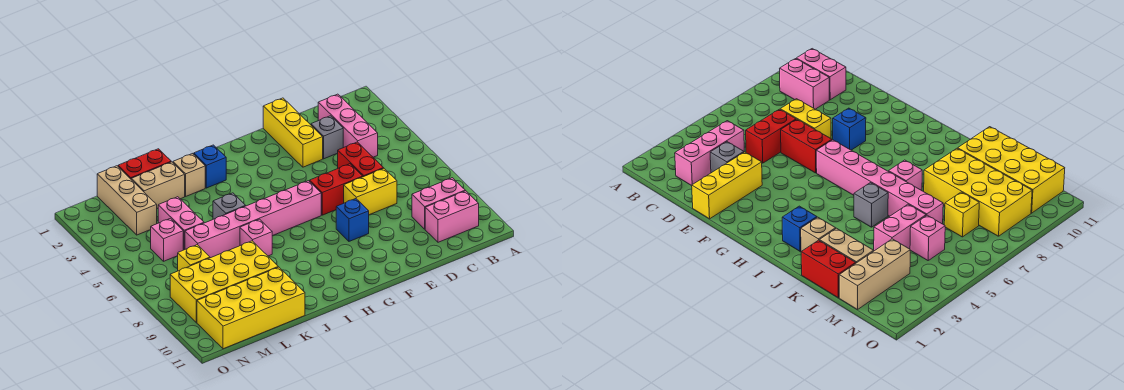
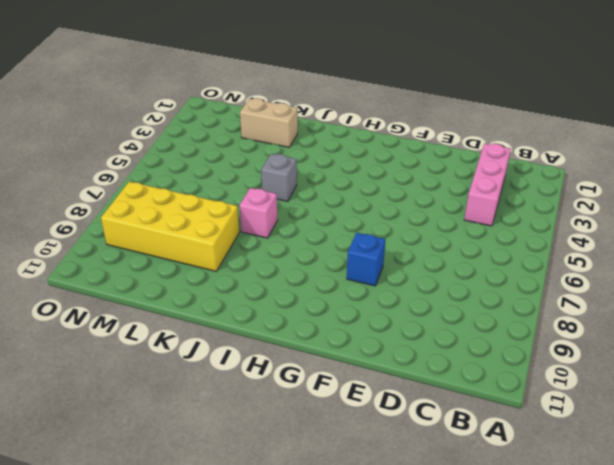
none -> pink brick B9:C9 level 1
none -> pink brick B10:C10 level 1
none -> grey brick D3 level 1

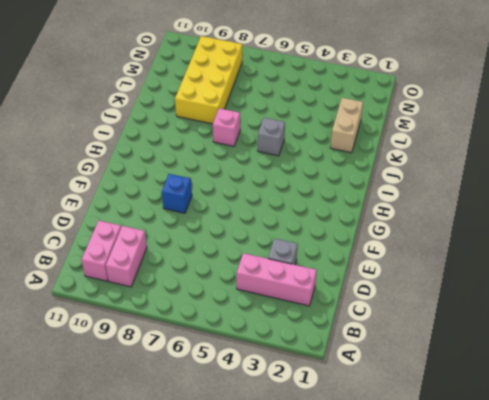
none -> red brick D5:D6 level 1
none -> yellow brick D7:E7 level 1
none -> yellow brick E1:E3 level 1

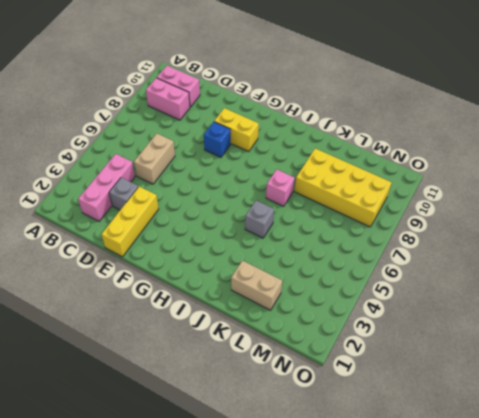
tan brick D5:D6 level 1 -> red brick D5:D6 level 1
yellow brick F9:G9 level 1 -> yellow brick D7:E7 level 1
none -> red brick E6:F6 level 1
none -> pink brick G6:L6 level 1
none -> blue brick I2 level 1

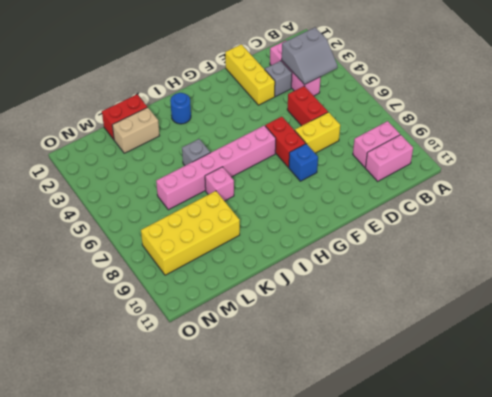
grey slope B3:C4 level 2 top 3 -> none
red brick F6:F7 level 1 -> red brick E6:F6 level 1
blue round brick I2 level 1 -> blue brick I2 level 1
none -> tan brick J2 level 1
none -> yellow brick K10:N11 level 1
none -> pink brick L4:L5 level 1

